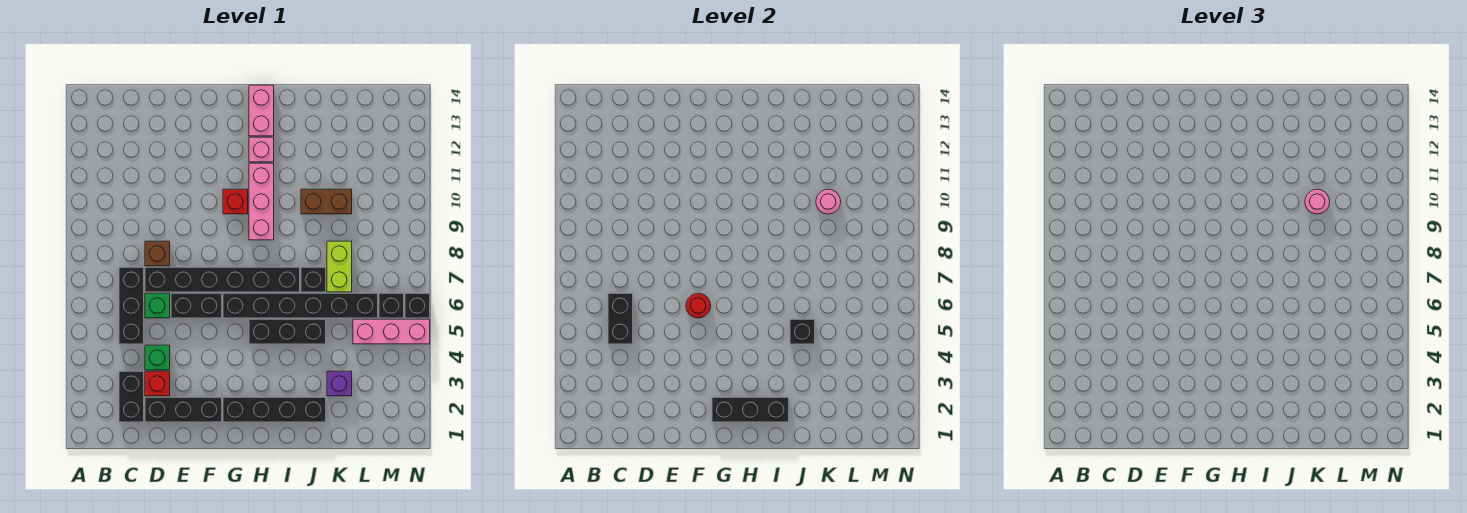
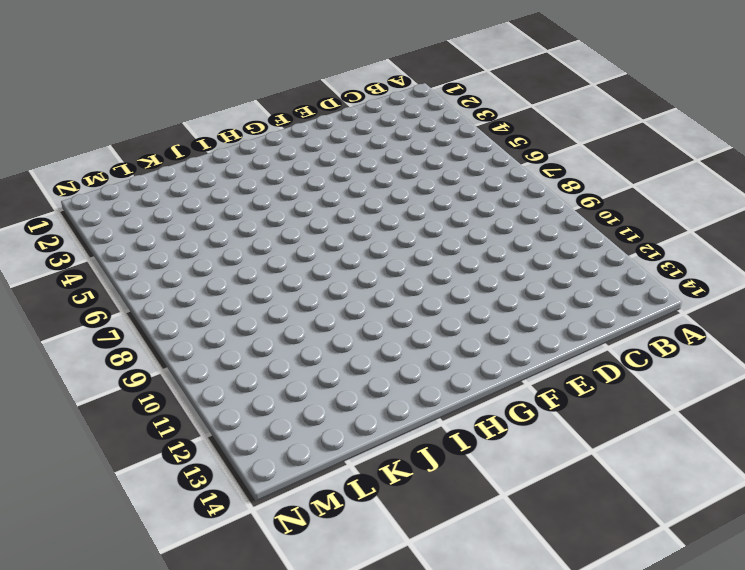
none -> black brick C2:C3 level 1
none -> black brick C5:C7 level 1
none -> black brick D2:F2 level 1

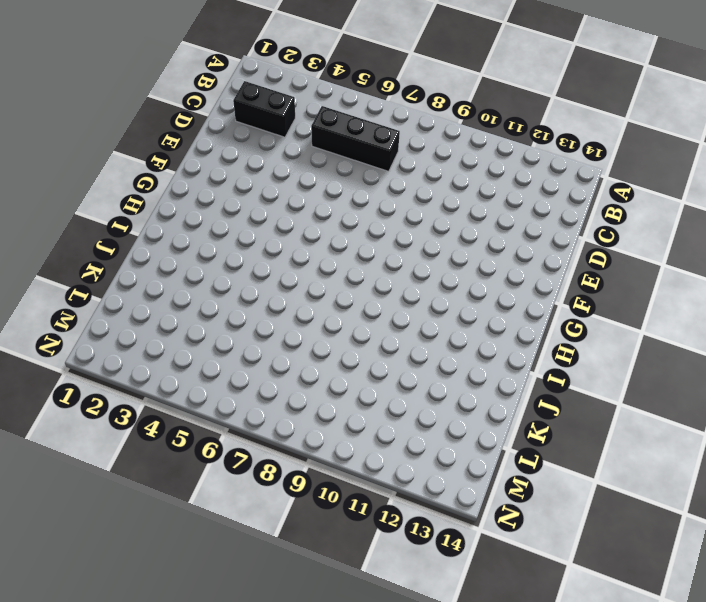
none -> black brick D2:F2 level 1
none -> red brick D3 level 1
none -> green brick D4 level 1

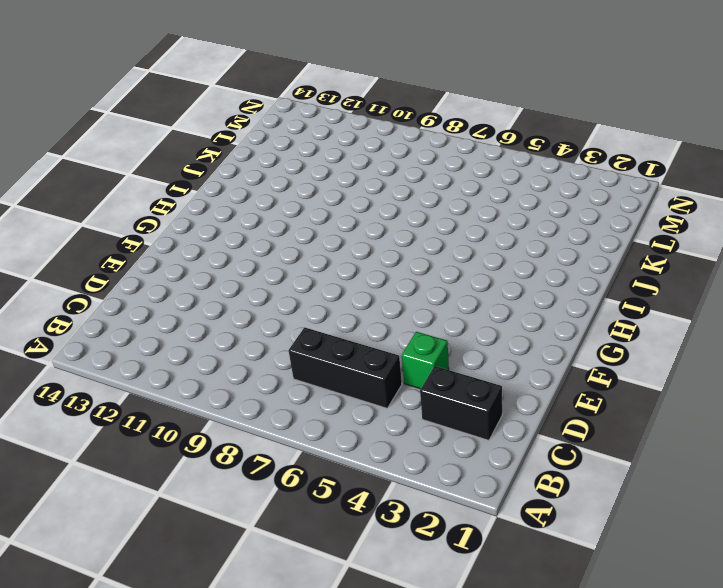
none -> black brick D2:F2 level 1
none -> red brick D3 level 1
none -> green brick D6 level 1

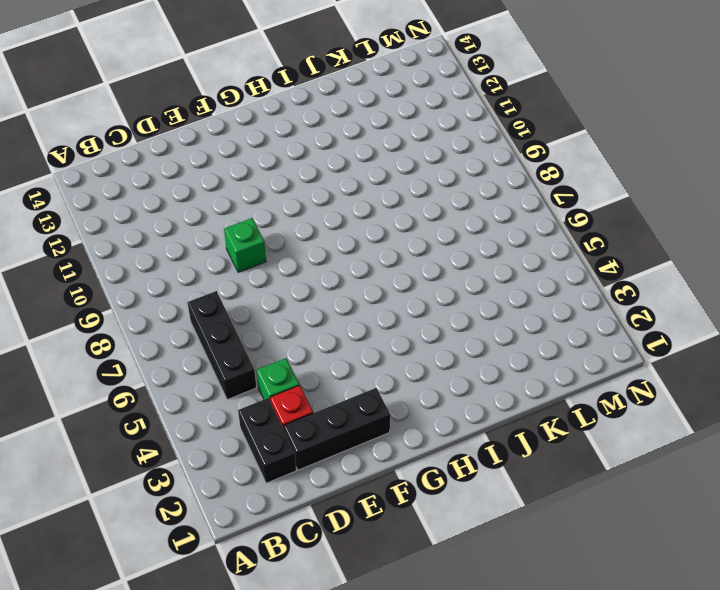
green brick E9 level 1 -> green brick D6 level 1
none -> black brick D7:I7 level 1
none -> brown brick D8 level 1
none -> black brick E6:F6 level 1

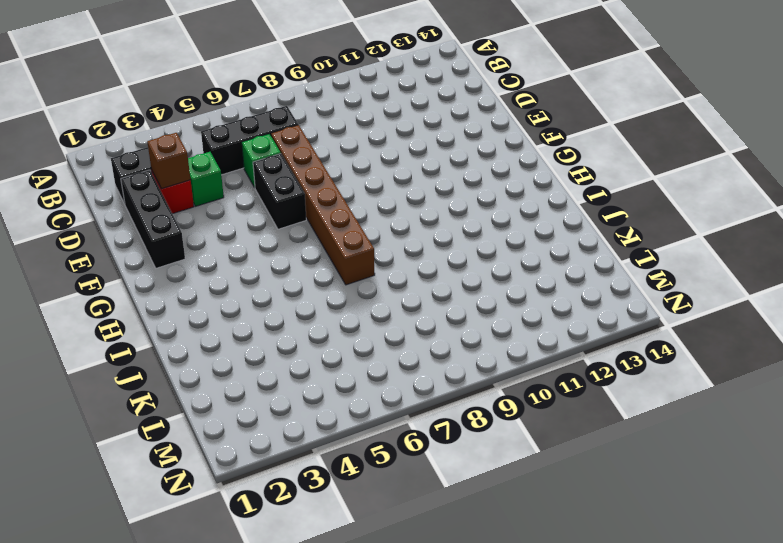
brown brick D3 level 2 -> brown brick D8 level 1
brown brick D7:I7 level 1 -> black brick D7:I7 level 1
none -> black brick G2:J2 level 1
none -> black brick G6:L6 level 1
none -> red brick G10 level 1

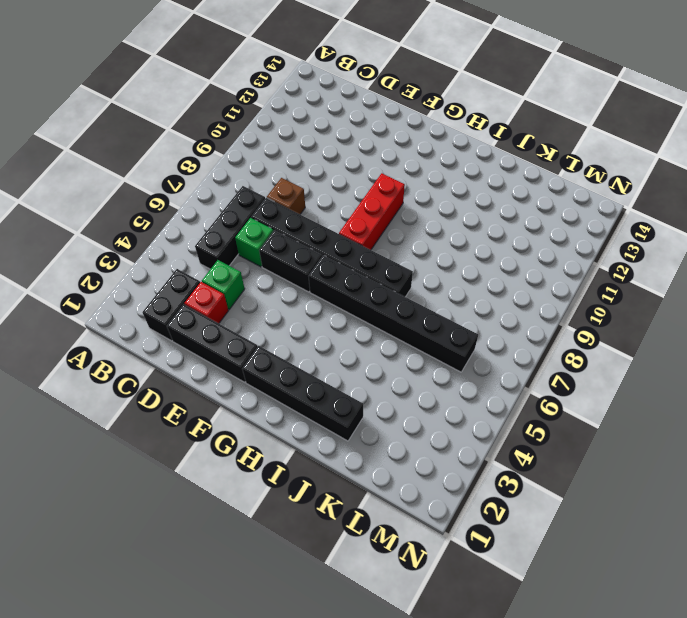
red brick G8:G10 level 1 -> red brick G10 level 1
none -> black brick H5:J5 level 1
none -> pink brick H9:H11 level 1
none -> pink brick H12 level 1

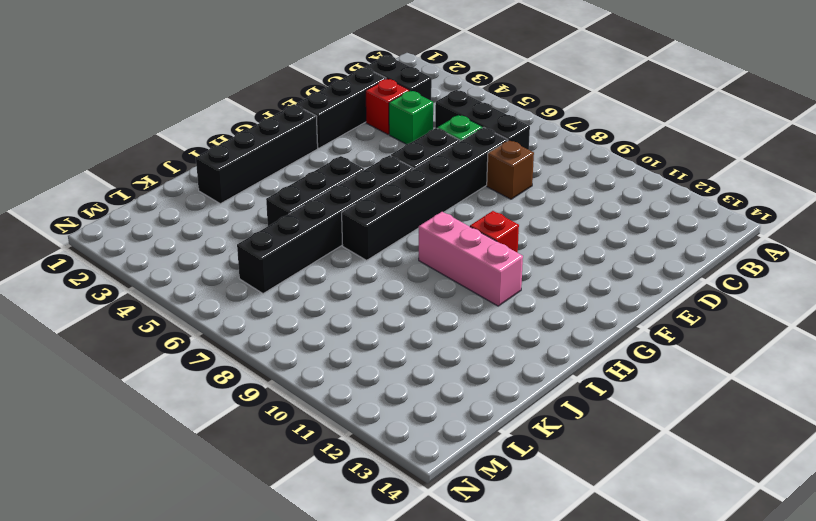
none -> pink brick H12 level 1
none -> pink brick H13:H14 level 1
none -> black brick J7 level 1

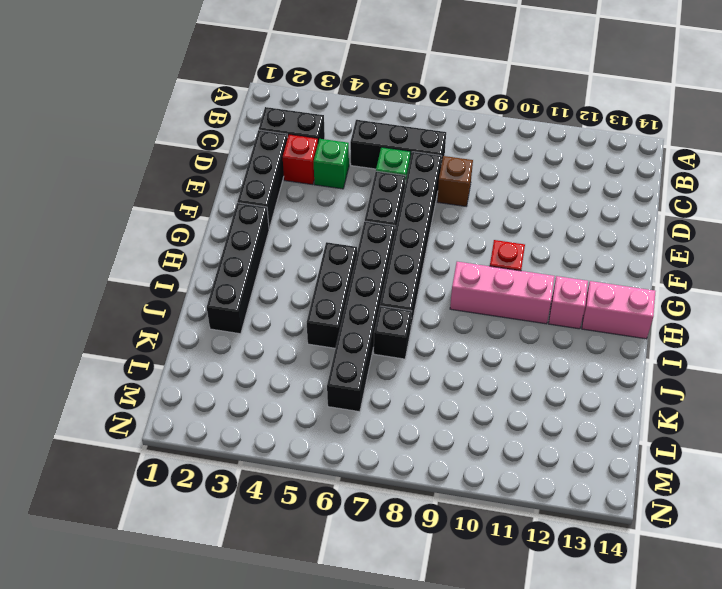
none -> brown brick J10:K10 level 1
none -> purple brick K3 level 1
none -> lime brick K7:K8 level 1

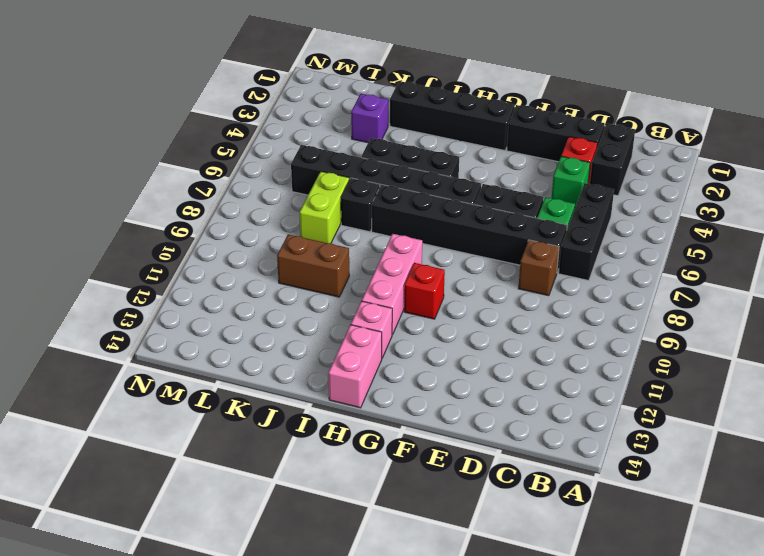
none -> pink brick L5:N5 level 1
none -> black brick M6 level 1
none -> black brick N6 level 1

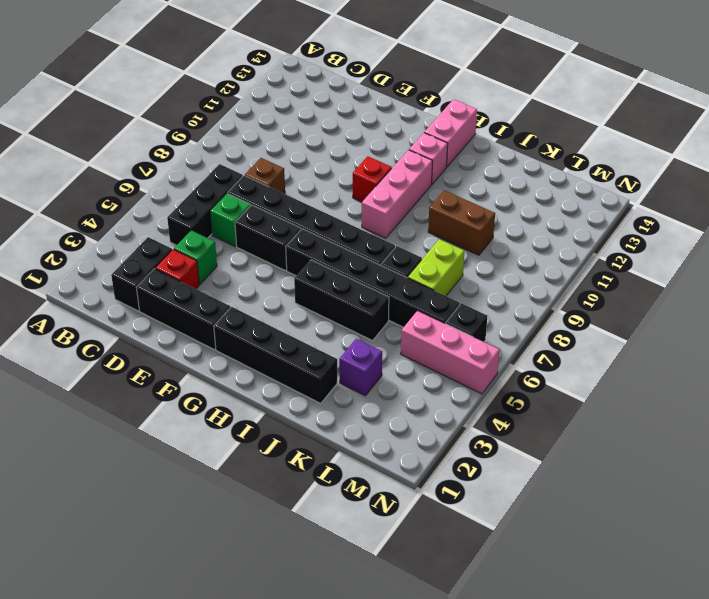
none -> black brick N6 level 1
none -> black brick C5:C6 level 2
none -> red round brick F6 level 2

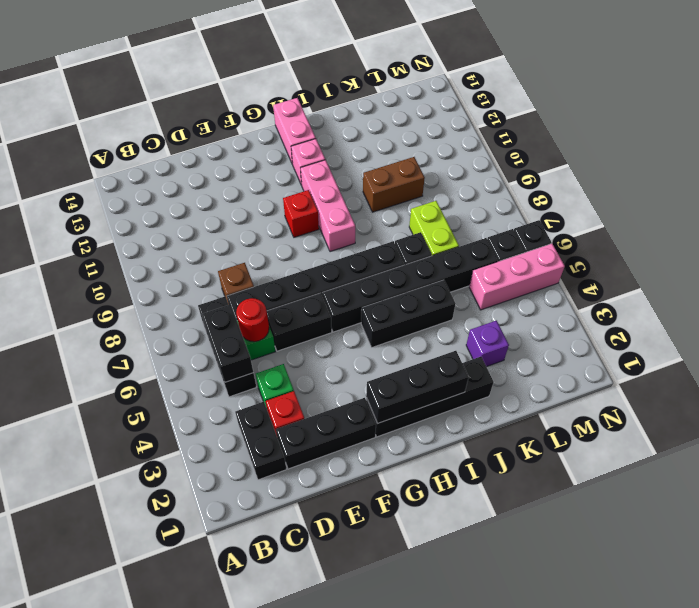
red round brick D6 level 2 -> red round brick F6 level 2
none -> black brick J5 level 2
none -> pink round brick K10 level 2
none -> pink round brick K10 level 3

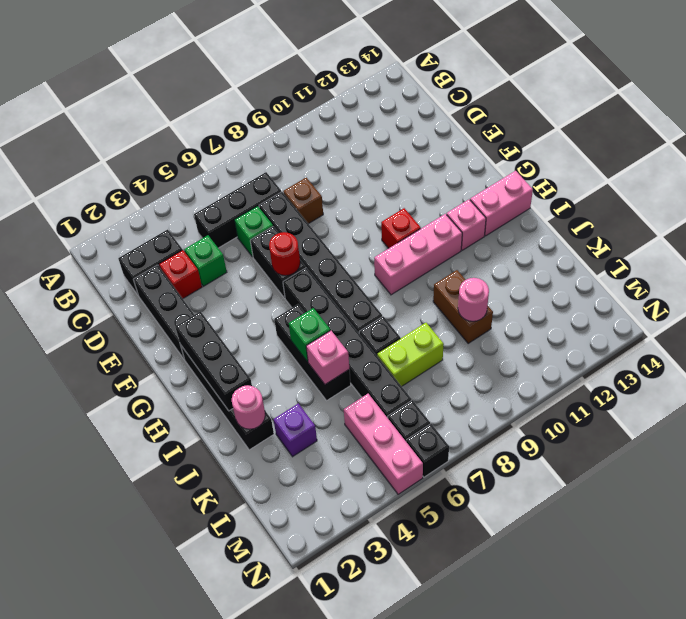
green brick I5 level 2 -> none
pink round brick J2 level 2 -> pink round brick K10 level 3
pink brick J5 level 2 -> black brick J5 level 2
none -> black brick C5:C6 level 2

